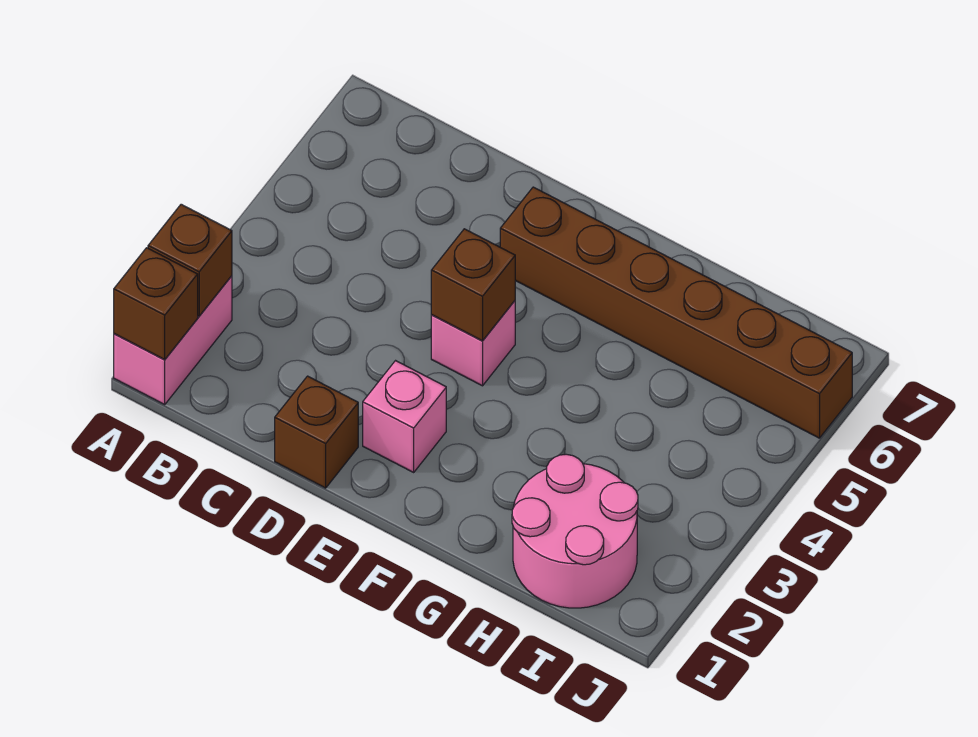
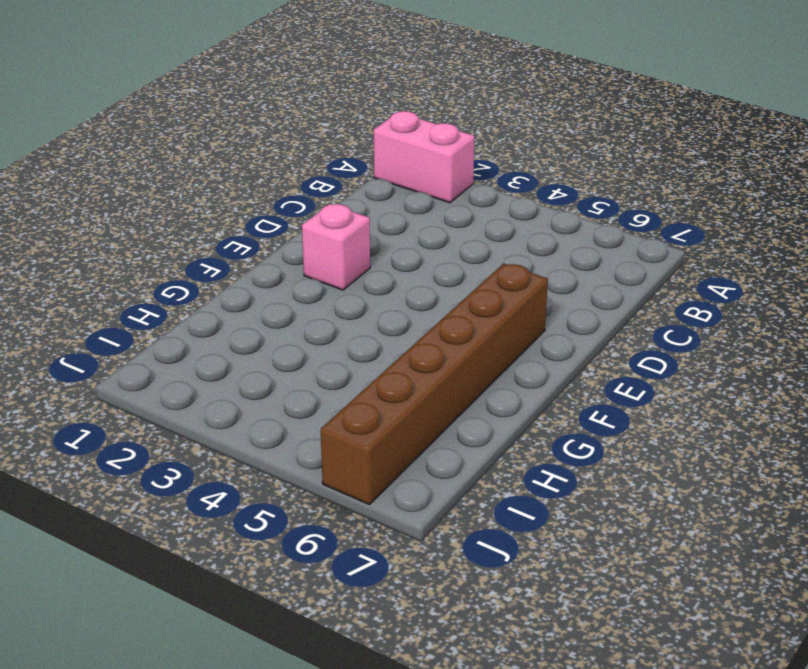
none -> brown brick D1 level 1
none -> pink brick E4 level 1

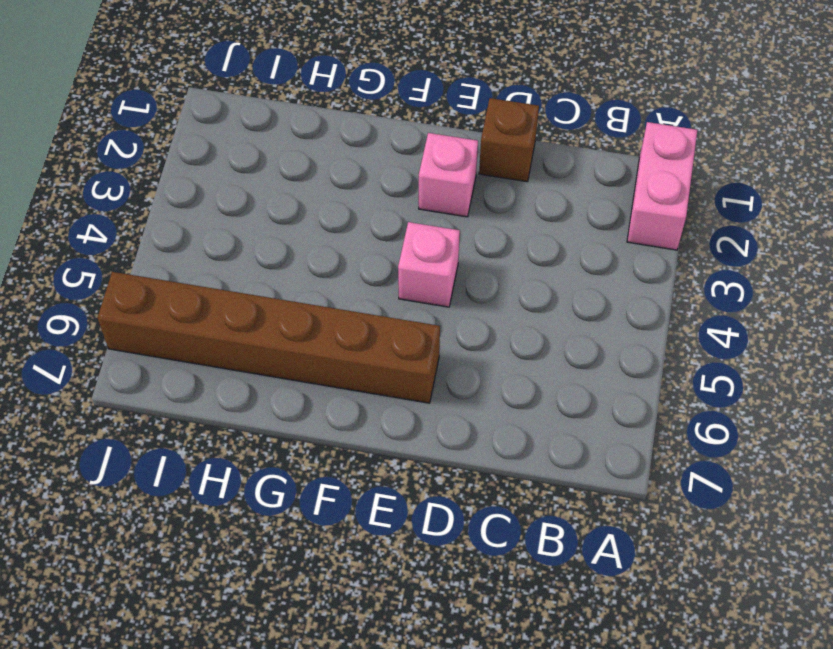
none -> pink round brick H1:I2 level 1
none -> brown brick A1 level 2

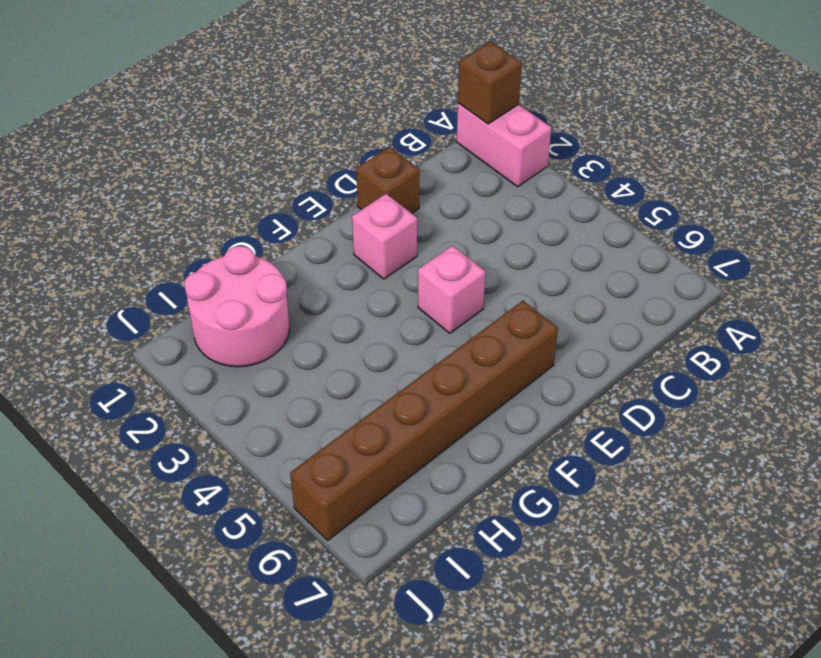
none -> brown brick A2 level 2
none -> brown brick E4 level 2

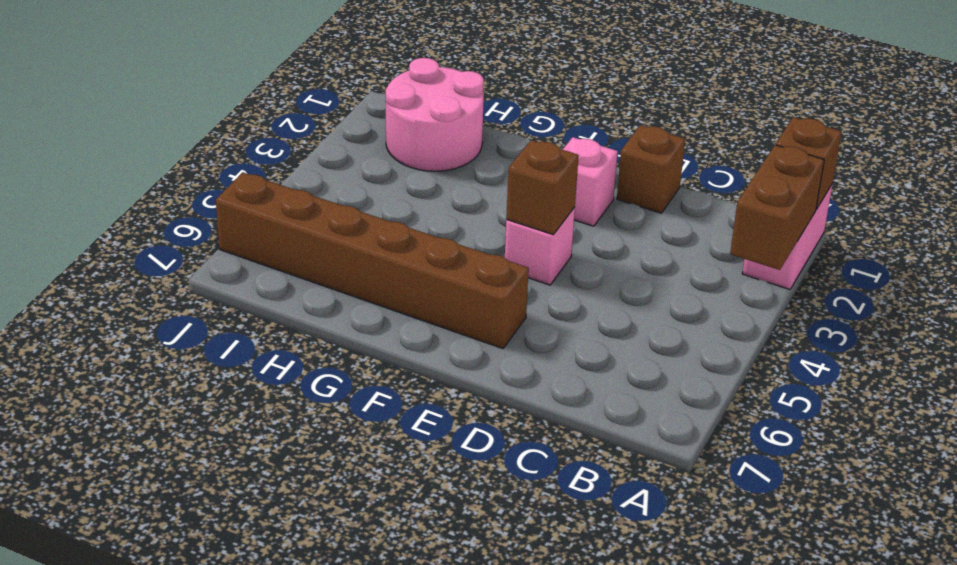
brown brick A2:A3 level 2 -> brown brick A2 level 2

